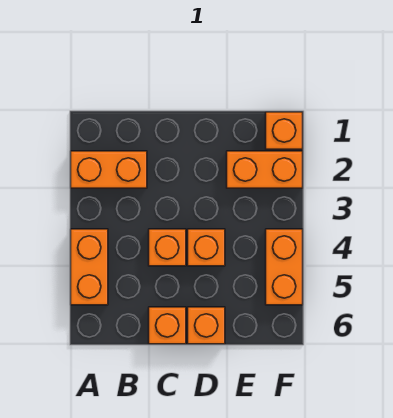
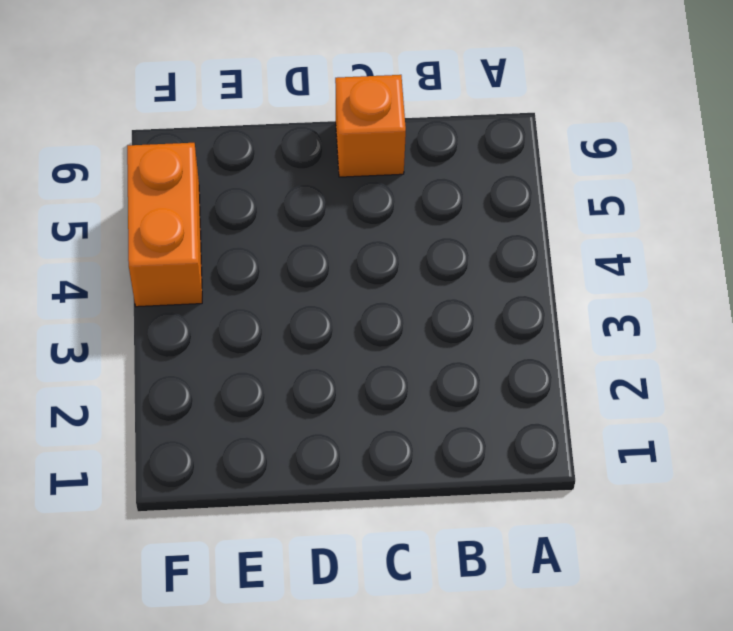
none -> orange brick A2:B2 level 1
none -> orange brick A4:A5 level 1

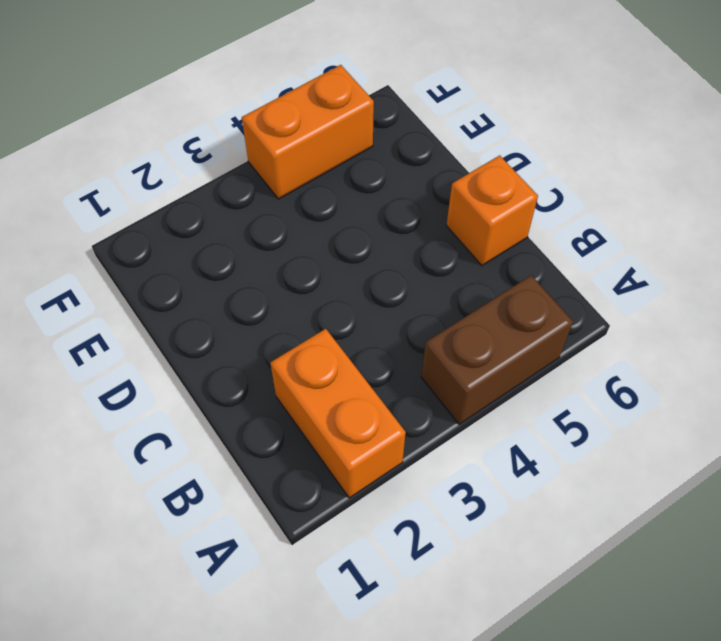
brown brick A4:A5 level 1 -> orange brick A4:A5 level 1
none -> orange brick C4 level 1
none -> orange brick D4 level 1

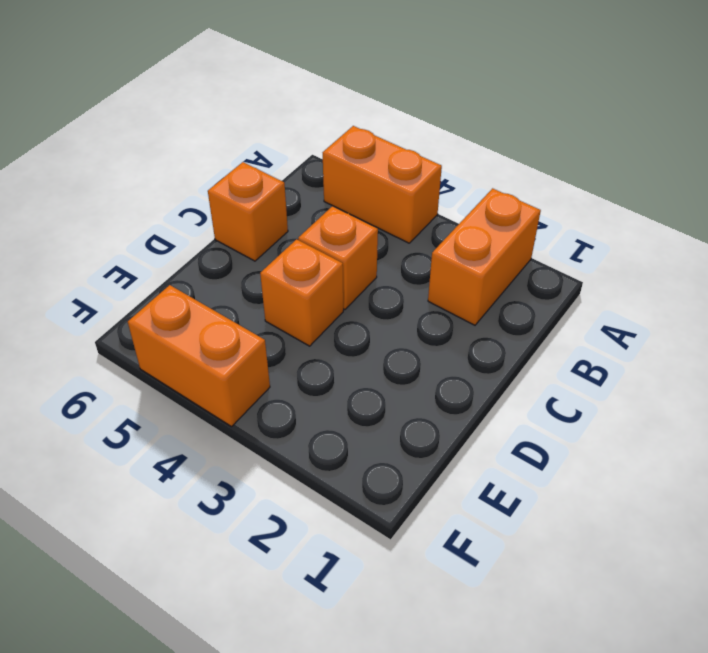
none -> orange brick D6 level 1
none -> orange brick E2:F2 level 1

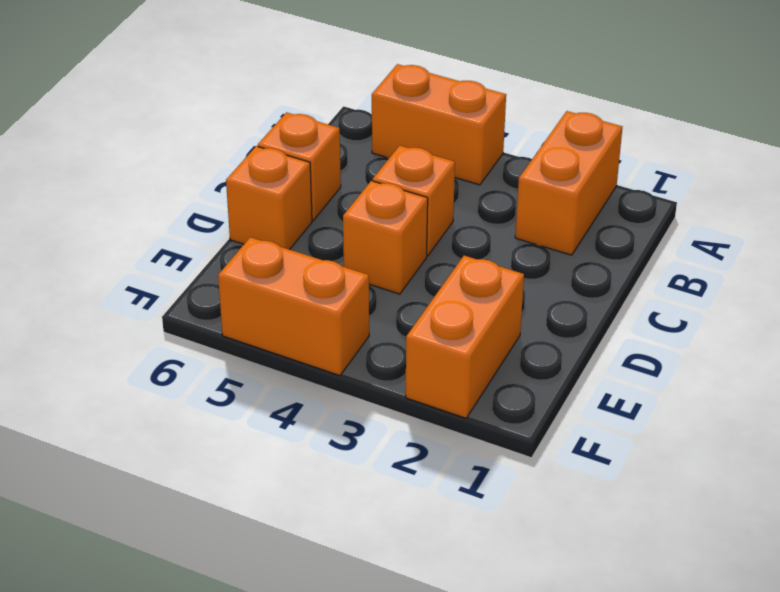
none -> orange brick F1 level 1

